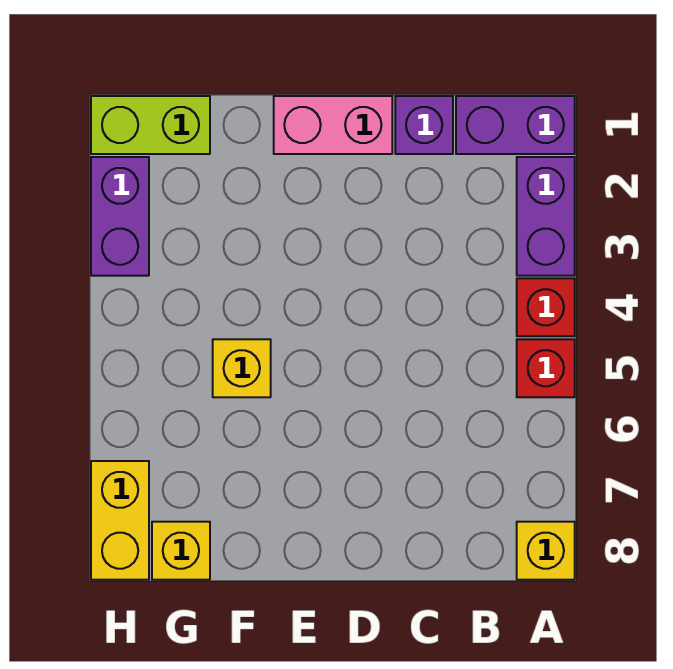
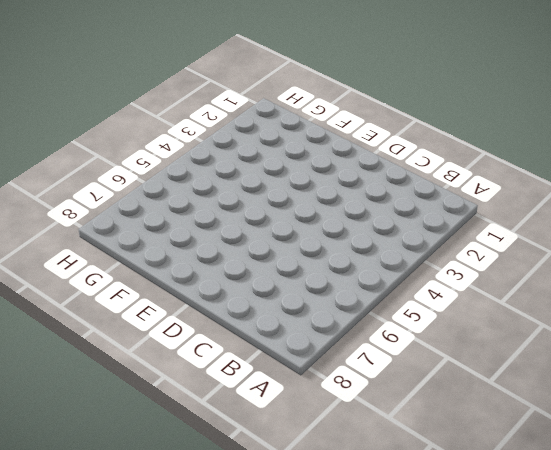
none -> purple brick A1:B1 level 1
none -> purple brick A2:A3 level 1
none -> red brick A4 level 1

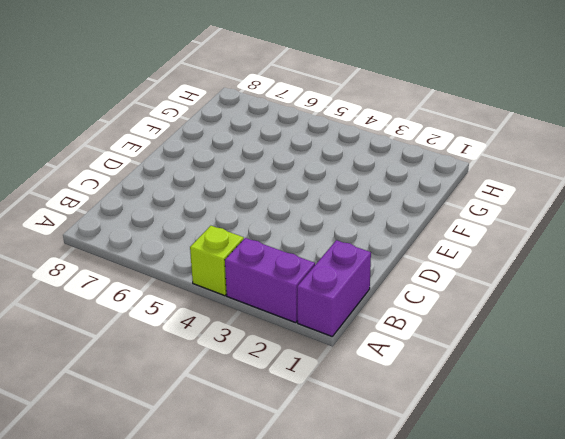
lime brick A4 level 1 -> red brick A4 level 1
none -> red brick A5 level 1
none -> yellow brick A8 level 1
none -> purple brick C1 level 1

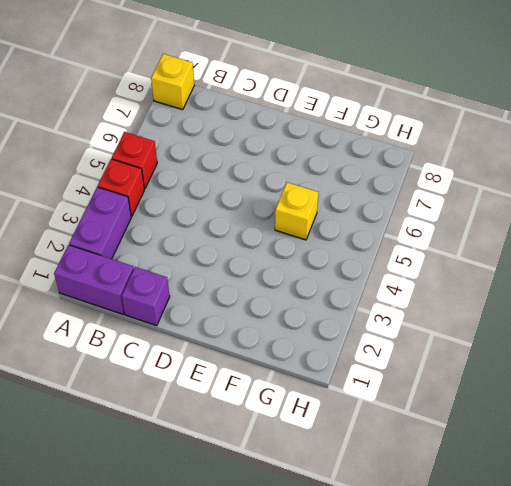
none -> pink brick D1:E1 level 1
none -> lime brick G1:H1 level 1
none -> yellow brick G8 level 1

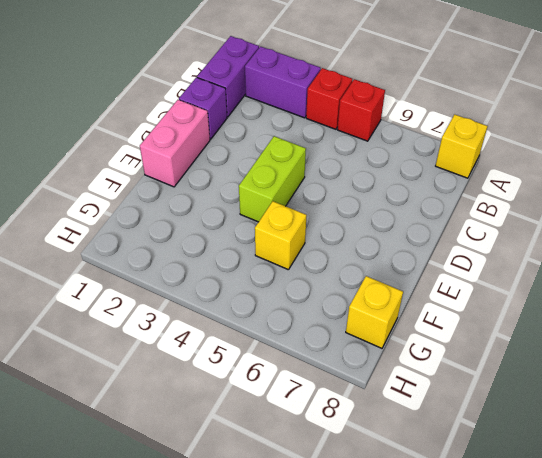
lime brick D4:E4 level 1 -> lime brick G1:H1 level 1
none -> purple brick H2:H3 level 1
none -> yellow brick H7:H8 level 1

